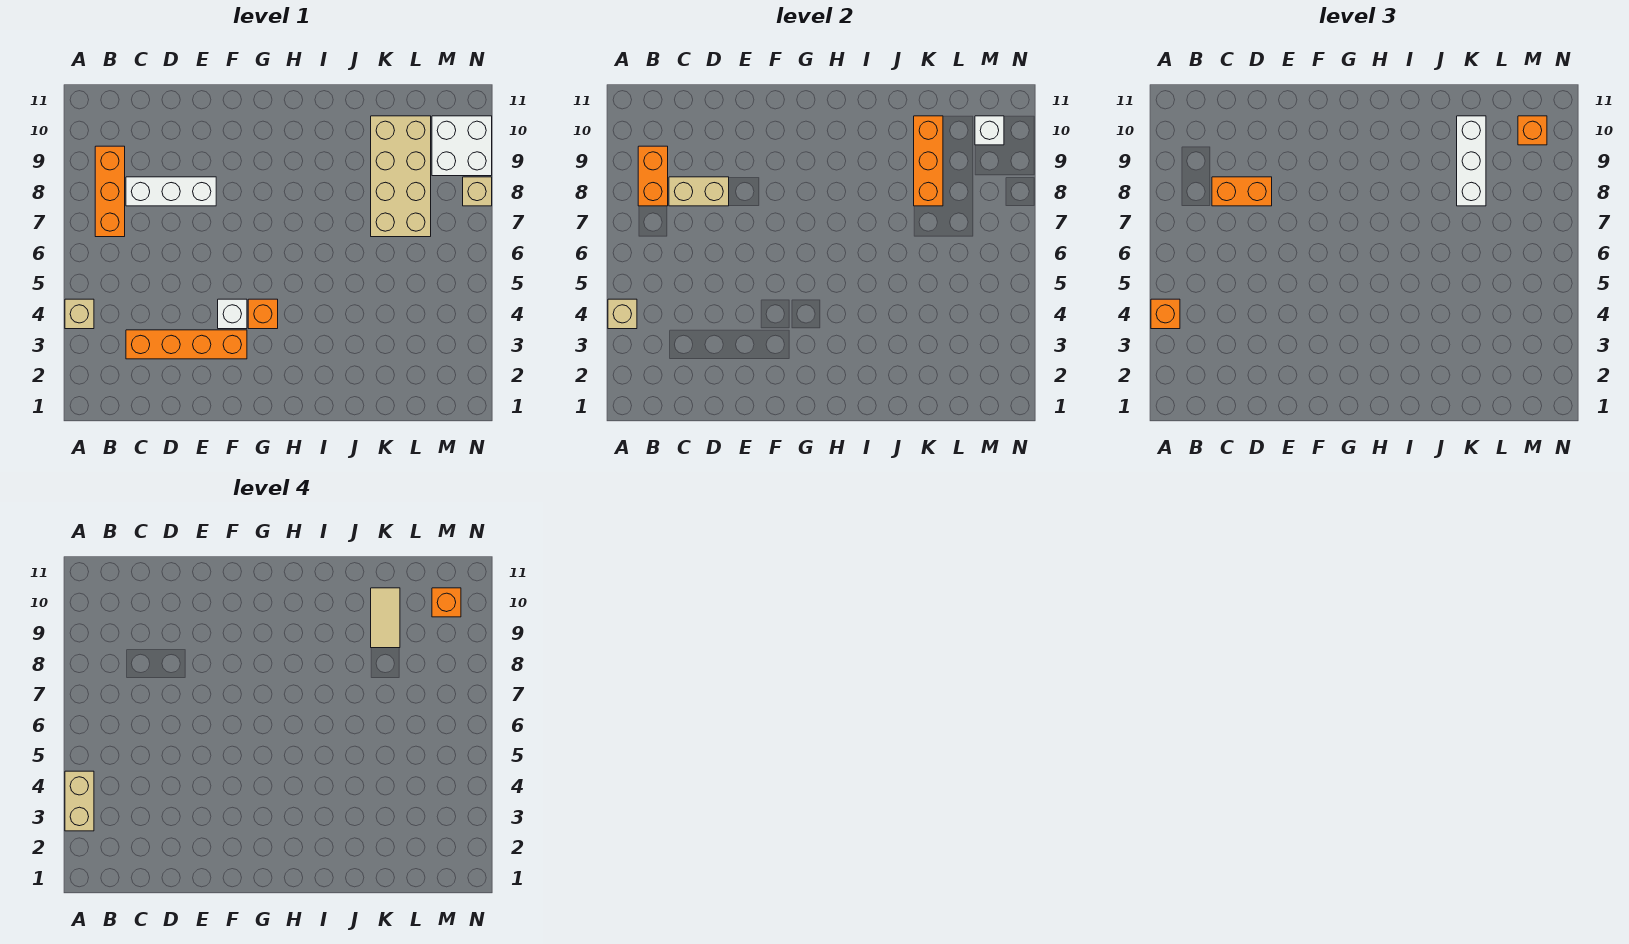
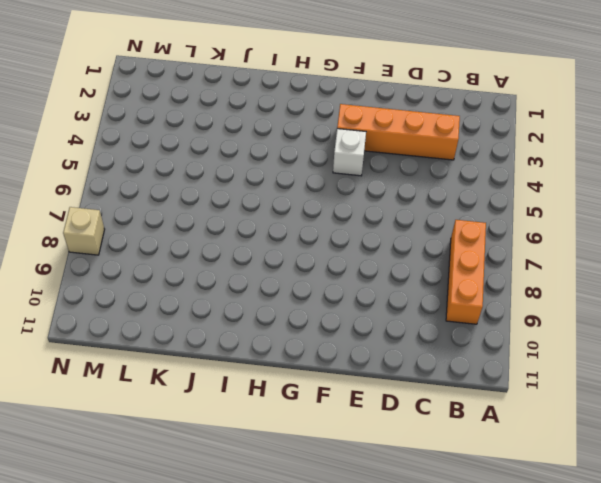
none -> tan brick A4 level 1
none -> white brick C8:E8 level 1
none -> orange brick G4 level 1

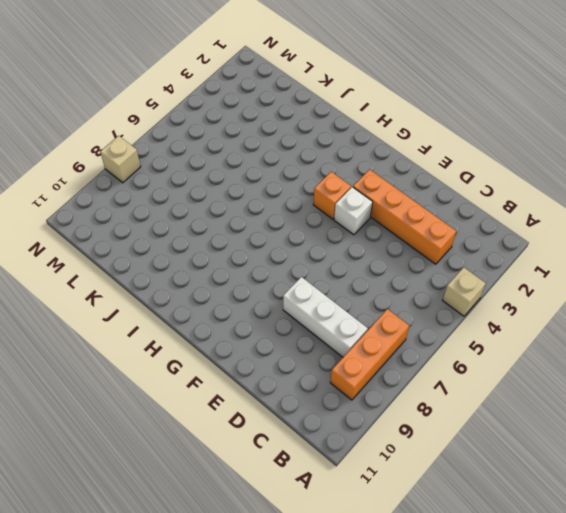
none -> tan brick K7:L10 level 1
none -> white brick M9:N10 level 1
none -> tan brick A4 level 2

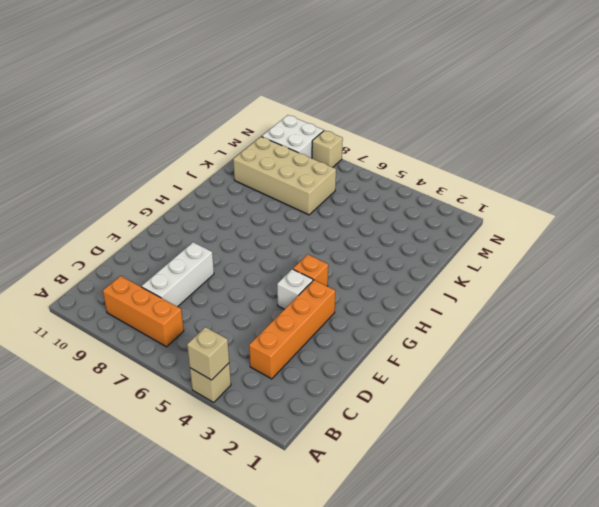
none -> orange brick B8:B9 level 2
none -> tan brick C8:D8 level 2
none -> orange brick K8:K10 level 2

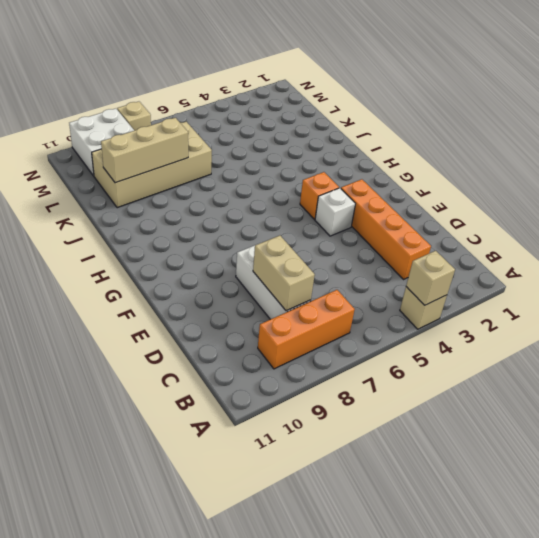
tan brick K8:K10 level 2 -> orange brick K8:K10 level 2
none -> orange brick B8:B9 level 2
none -> white brick M10 level 2
none -> orange brick A4 level 3

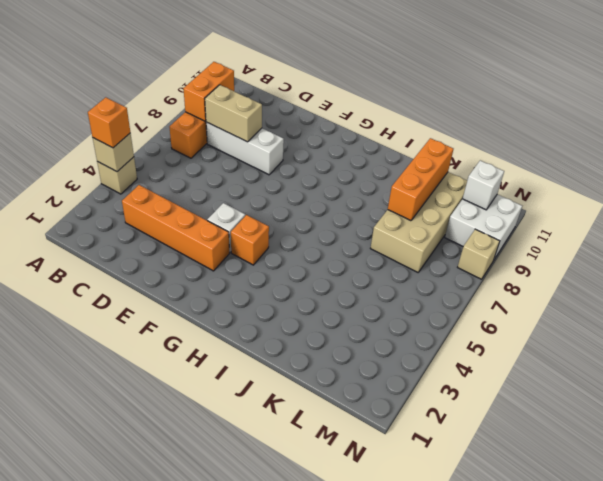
none -> orange brick C8:D8 level 3
none -> white brick K8:K10 level 3
none -> orange brick M10 level 3

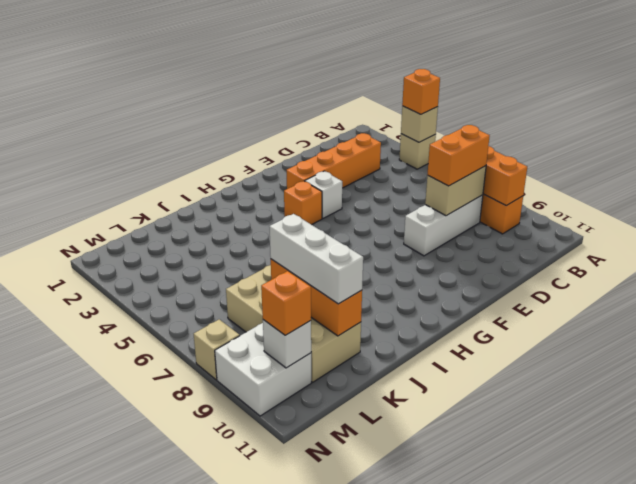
none -> tan brick A3:A4 level 4
none -> tan tile K9:K10 level 4
none -> orange brick M10 level 4

